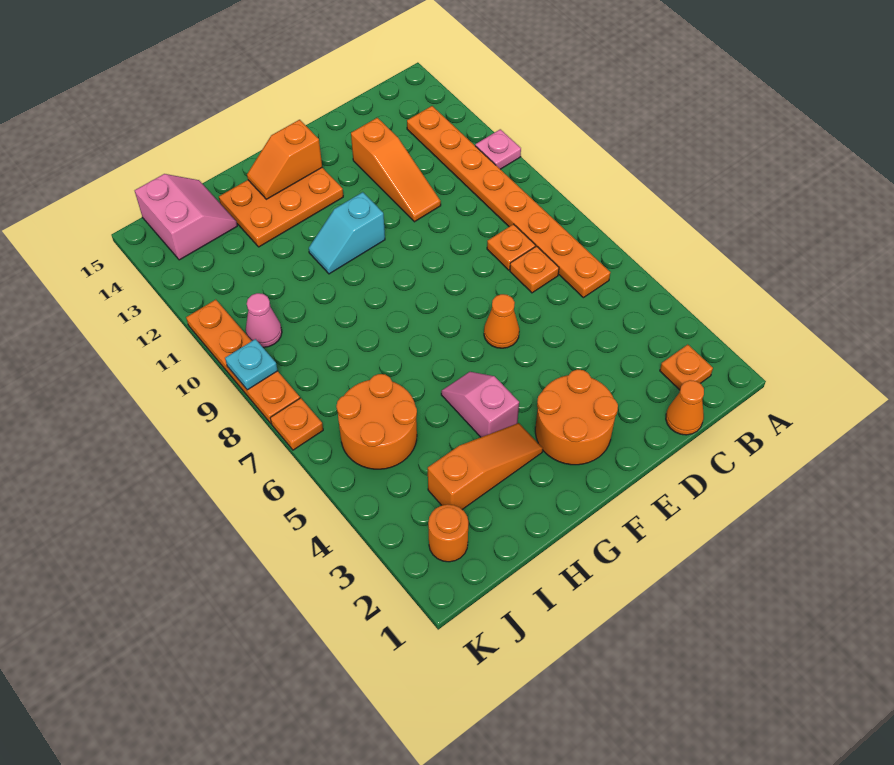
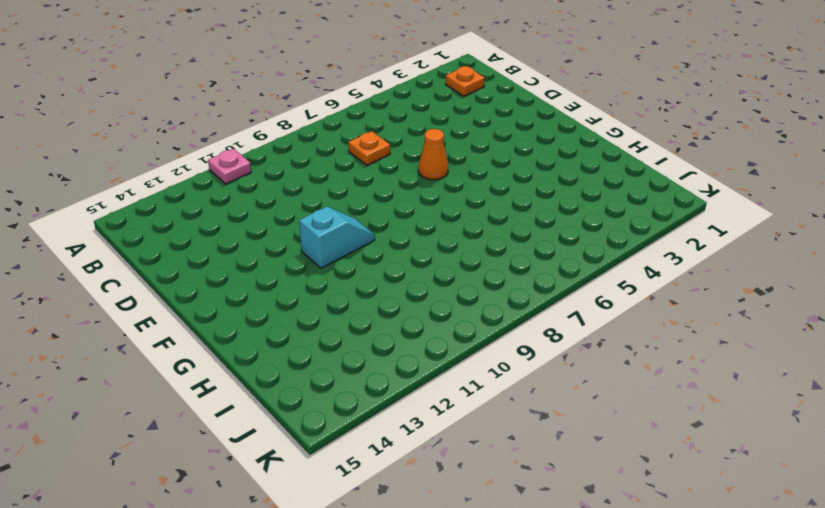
cyan slope F10:F11 level 1 top 11 -> cyan slope F11:G11 level 1 top F
none -> orange plate B6:B13 level 1
none -> orange cone C1 level 1
none -> orange plate C8 level 1

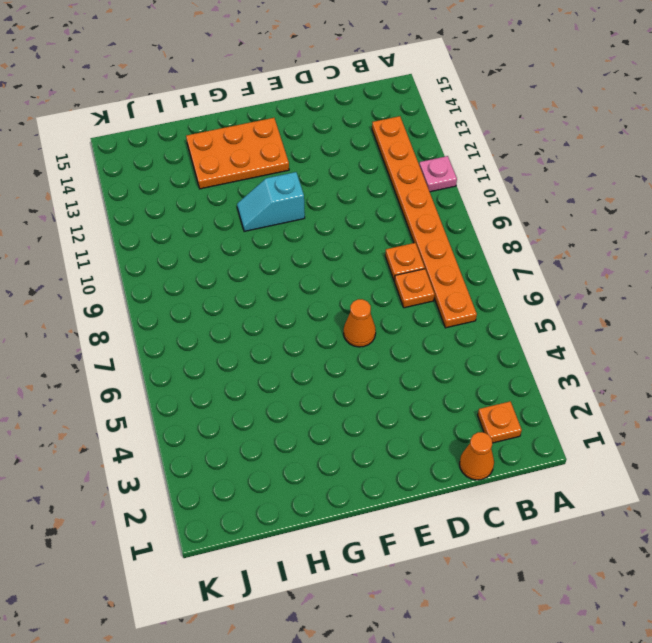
none -> orange slope D11:D13 level 1 top 13
none -> orange round brick E2:F3 level 1
none -> orange slope G3:I3 level 1 top I

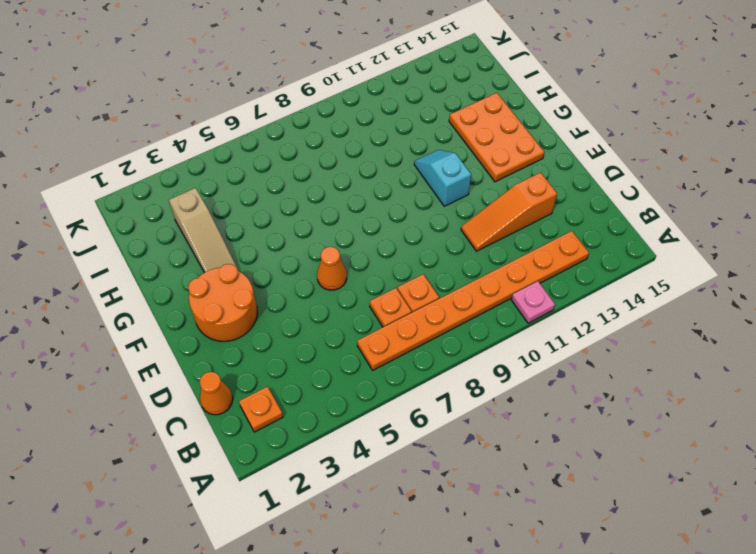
tan slope G3:I3 level 1 top I -> orange slope G3:I3 level 1 top I
none -> pink slope G4:G5 level 1 top 4
none -> orange round brick I5:J6 level 1
none -> pink slope I14:J15 level 1 top J

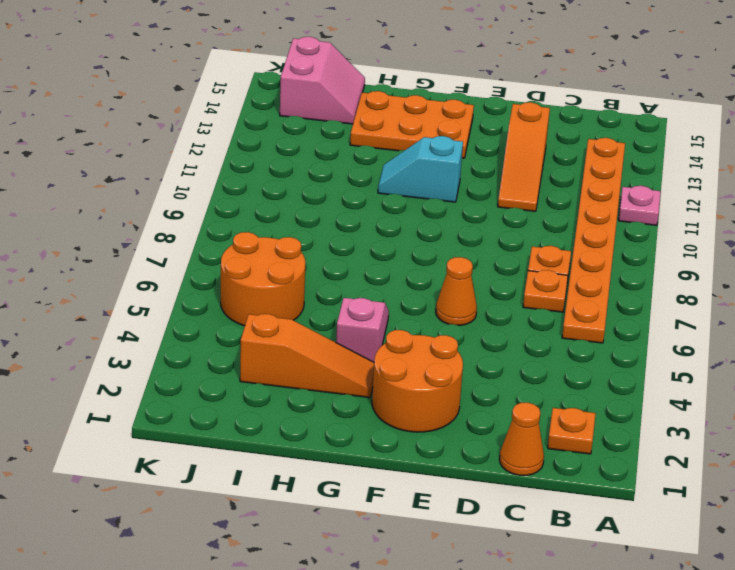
none -> orange round brick J2 level 1
none -> pink cone J10 level 1
none -> orange plate K7 level 1

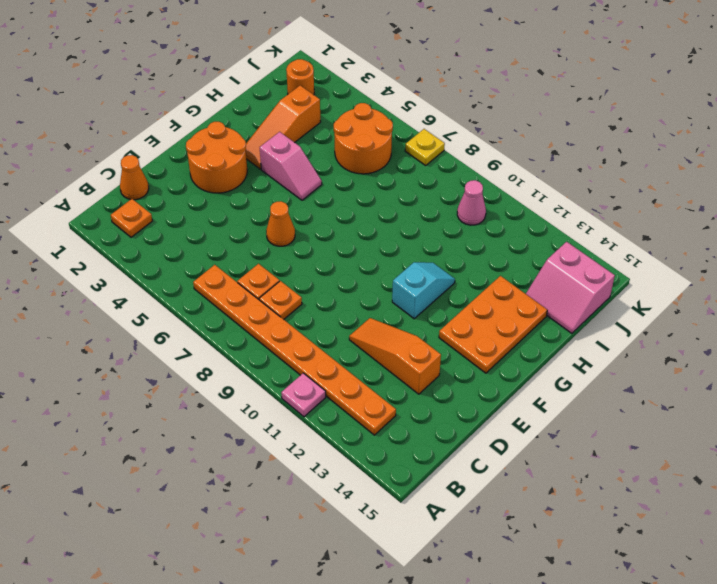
yellow plate K7 level 1 -> orange plate K7 level 1
none -> orange plate K8:K11 level 1
none -> orange slope F14:G14 level 2 top F
none -> cyan plate K9 level 2

